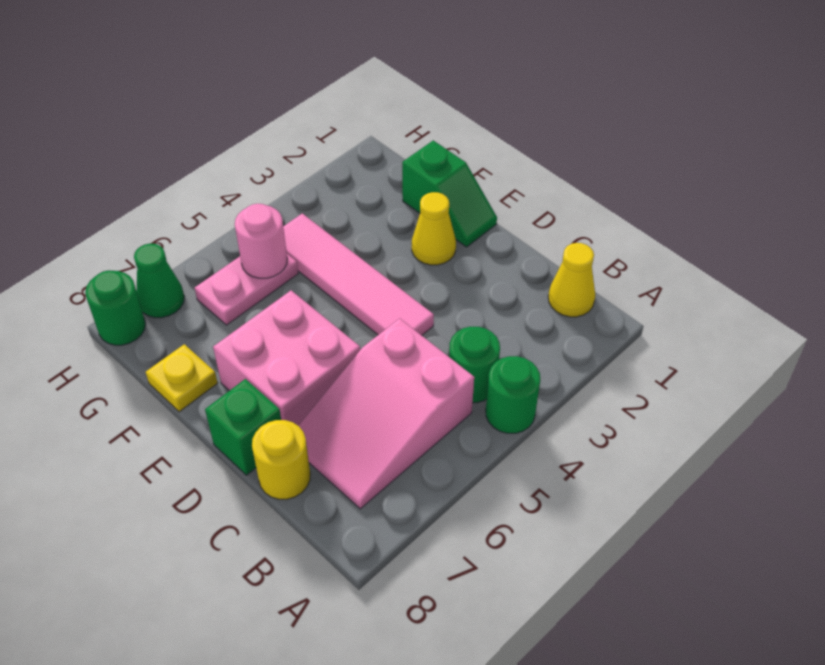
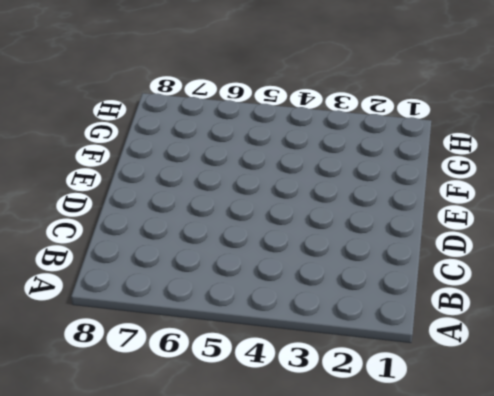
none -> green round brick A4 level 1
none -> yellow cone B1 level 1
none -> green round brick B4 level 1

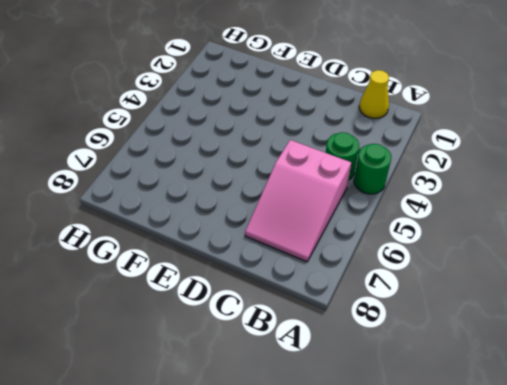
none -> yellow round brick C8 level 1
none -> pink tile D4:G4 level 1
none -> pink brick D6:E7 level 1

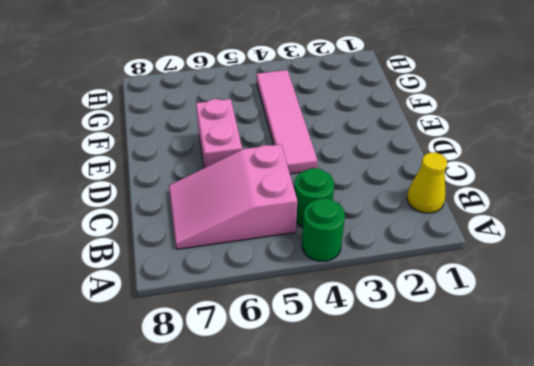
pink brick D6:E6 level 1 -> pink brick D6:E7 level 1
none -> yellow round brick C8 level 1
none -> green brick D8 level 1
none -> green slope E1:F1 level 1 top F

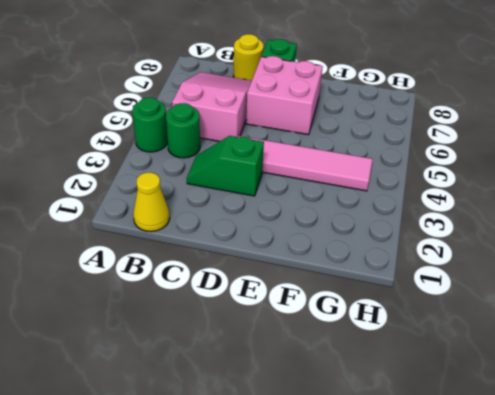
green slope C3:D3 level 1 top D -> green slope E1:F1 level 1 top F
none -> yellow cone E2 level 1
none -> yellow plate F8 level 1
none -> pink plate G5:G6 level 1

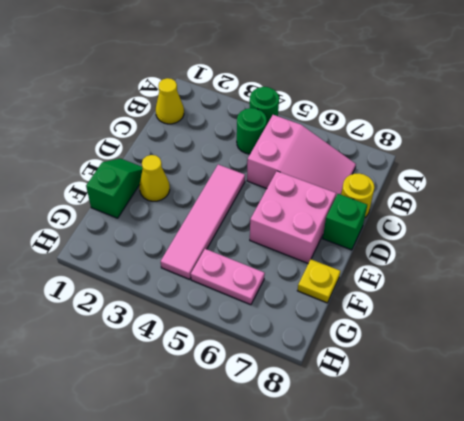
none -> green cone H7 level 1
none -> green round brick H8 level 1
none -> pink round brick G5 level 2

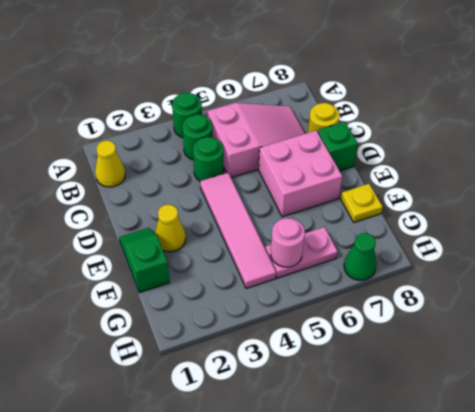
green round brick C4 level 1 -> green round brick H8 level 1

